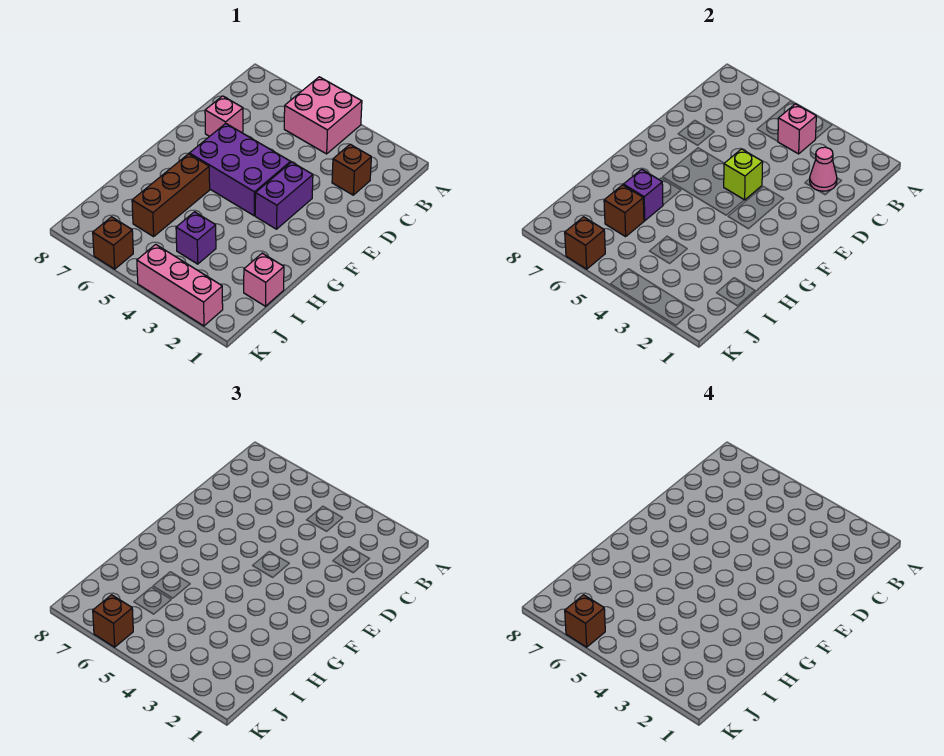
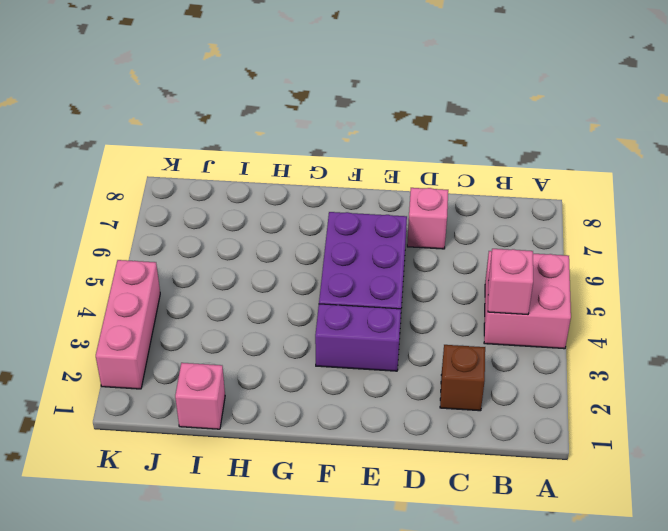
none -> brown brick G6:I6 level 1
none -> purple brick I4 level 1
none -> brown brick K6 level 1

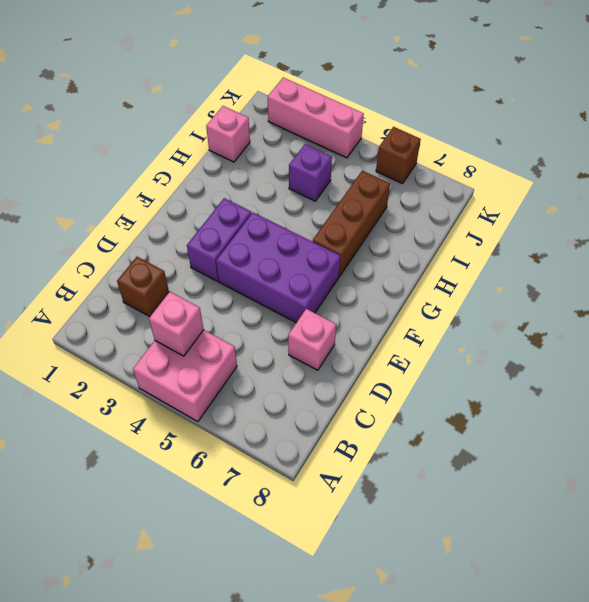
none -> pink cone C2 level 2
none -> lime brick E4 level 2
none -> purple brick H6 level 2

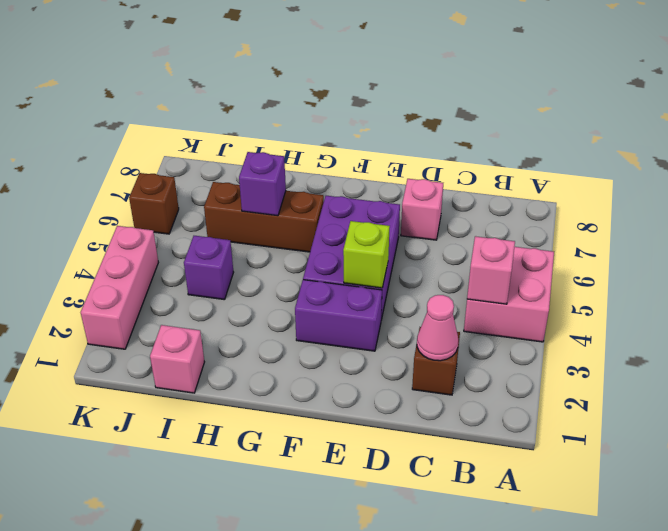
none -> brown brick I6 level 2
none -> brown brick K6 level 2
none -> brown brick K6 level 3

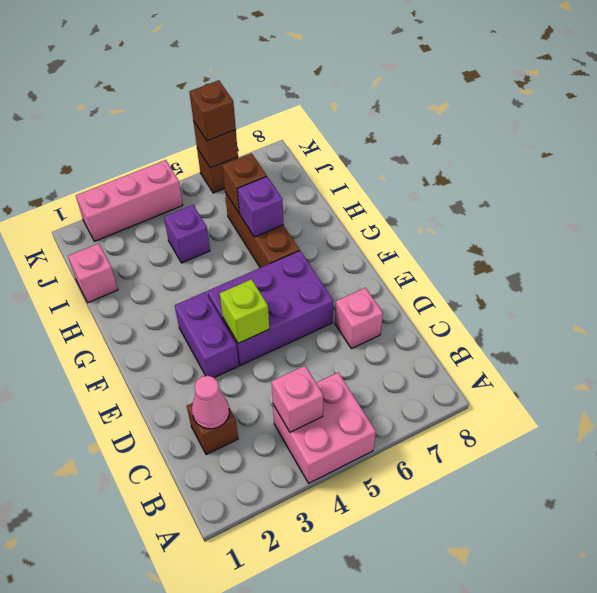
none -> brown brick K6 level 4

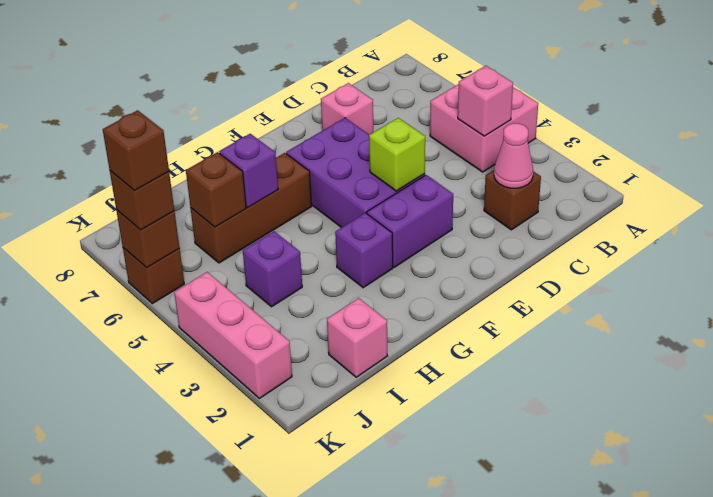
purple brick G3 level 1 -> none

